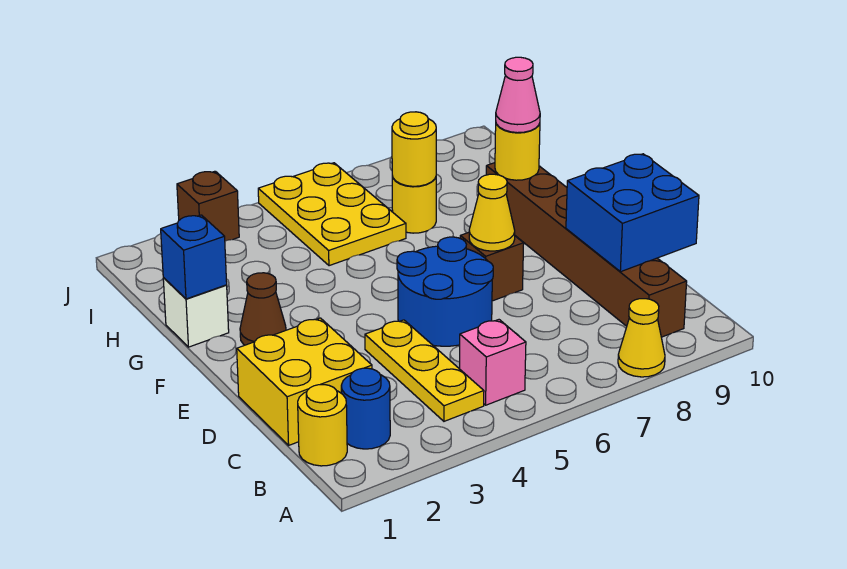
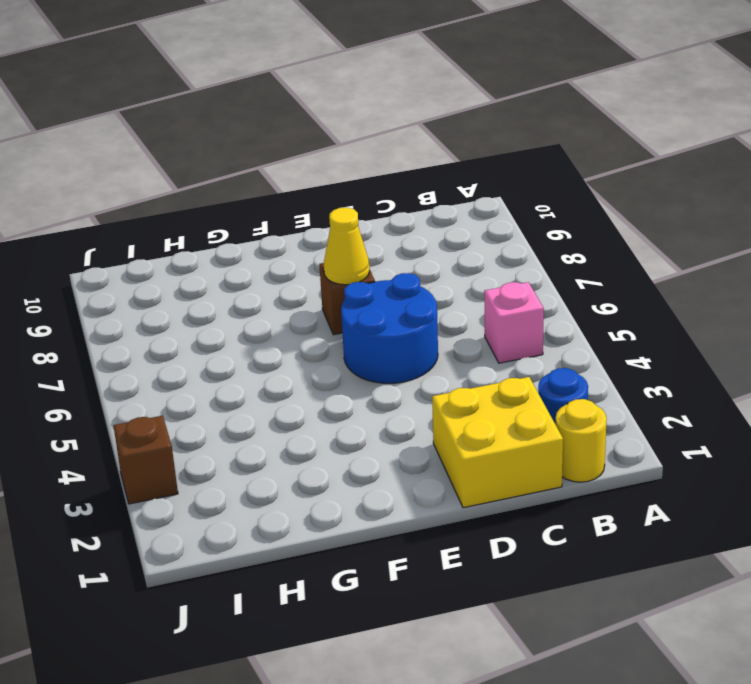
none -> yellow cone A8 level 1
none -> yellow plate B4:D4 level 1
none -> brown brick B9:G9 level 1

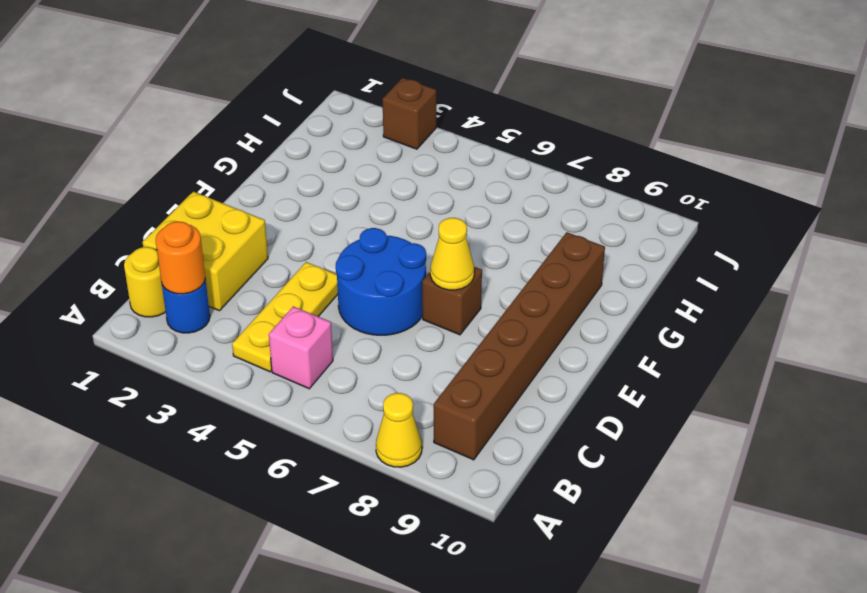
orange round brick B2 level 2 -> none
none -> brown cone F2 level 1
none -> white brick G1 level 1
none -> yellow plate H5:J6 level 1

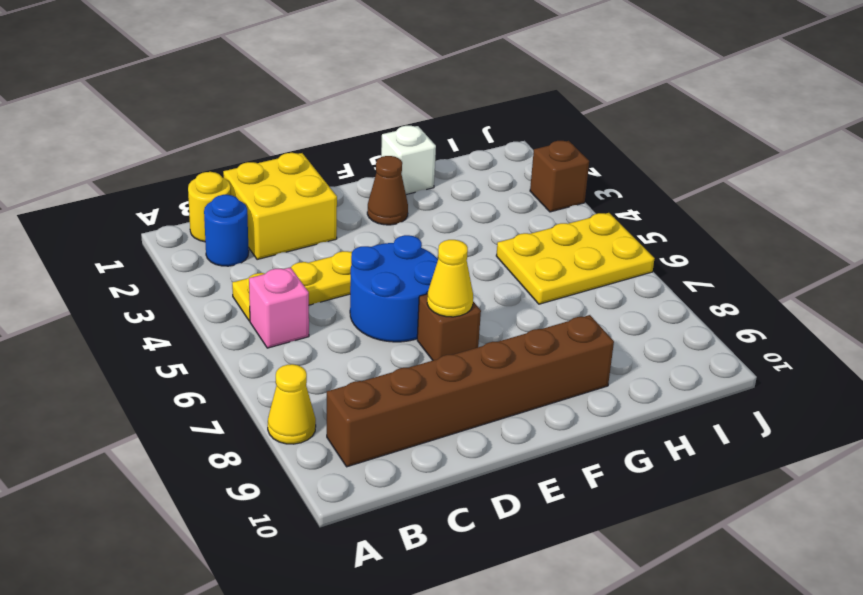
none -> yellow round brick H7 level 1
none -> blue brick C9:D10 level 2
none -> blue brick G1 level 2

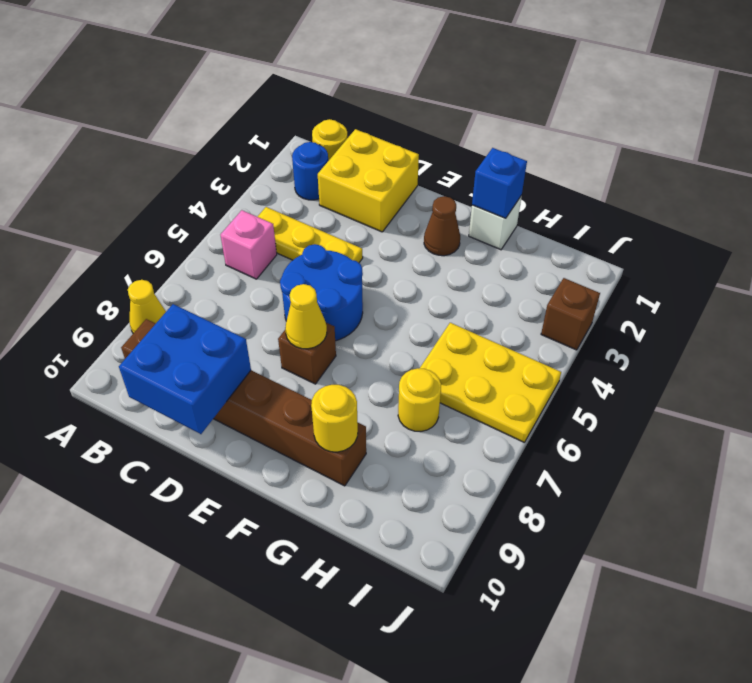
none -> yellow round brick H7 level 2
none -> pink cone G9 level 3

